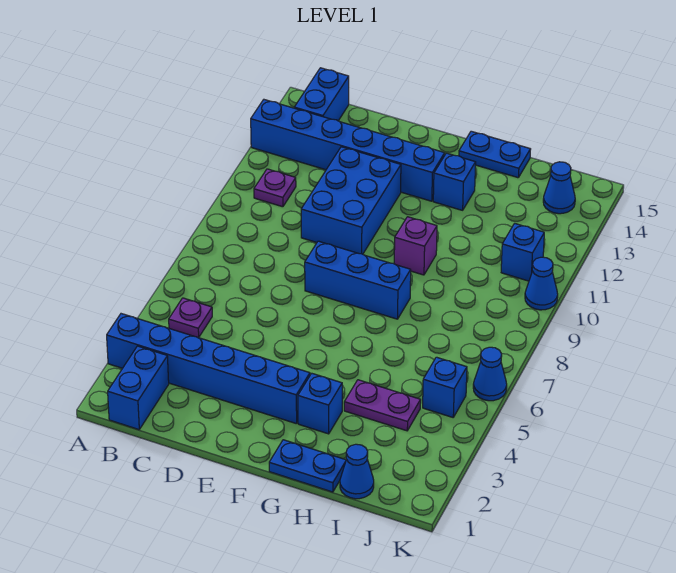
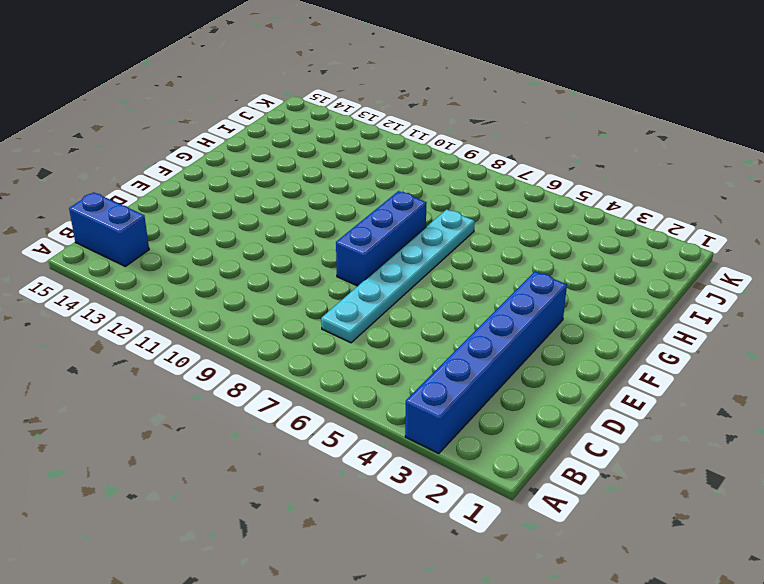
cyan plate C7:H7 level 1 -> none
none -> blue brick A13:F13 level 1
none -> blue brick B1:B2 level 1
none -> purple plate B5 level 1

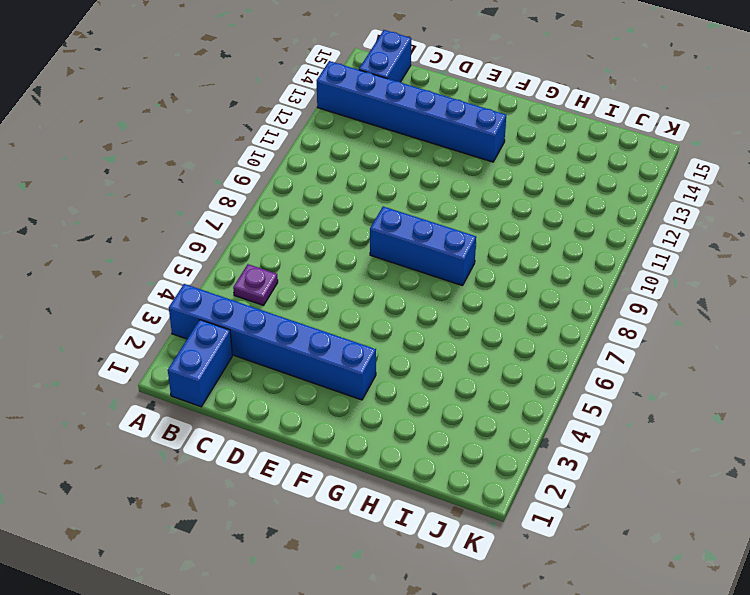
none -> purple plate B11 level 1
none -> blue brick D10:E12 level 1
none -> blue plate G1:H1 level 1

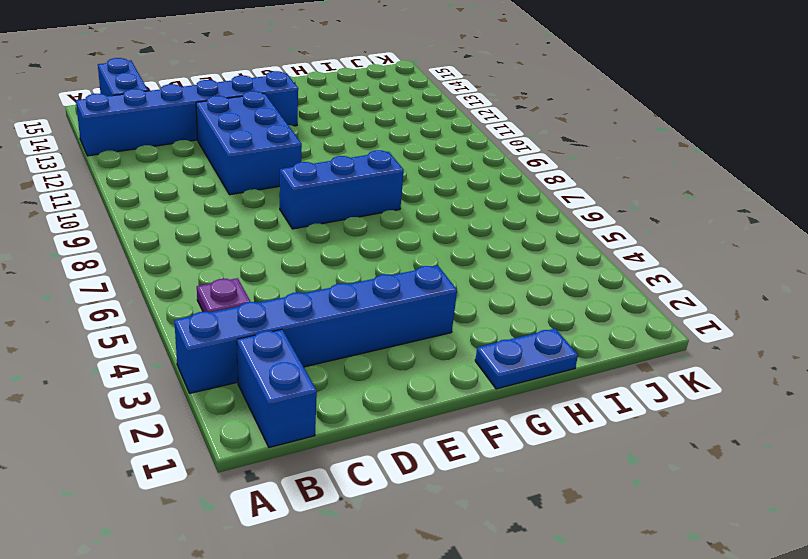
none -> purple plate B11 level 1
none -> blue brick G3 level 1
none -> purple brick G10 level 1

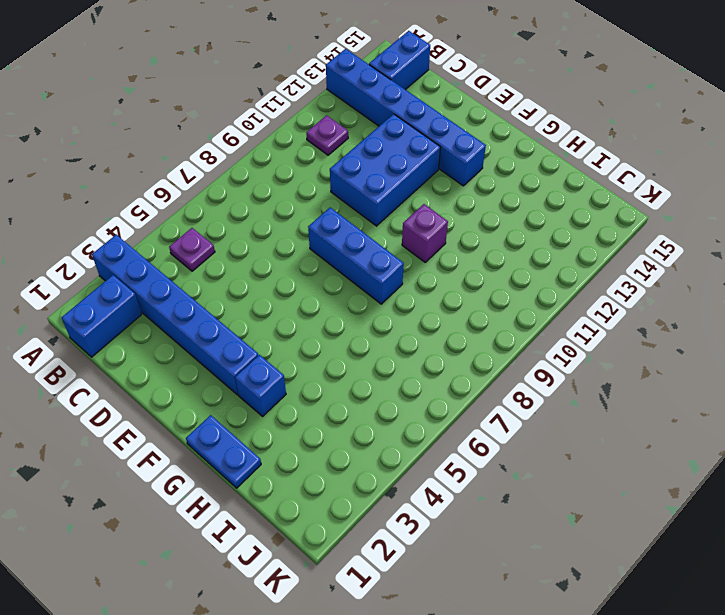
none -> blue brick G13 level 1
none -> blue plate G15:H15 level 1
none -> purple plate H4:I4 level 1

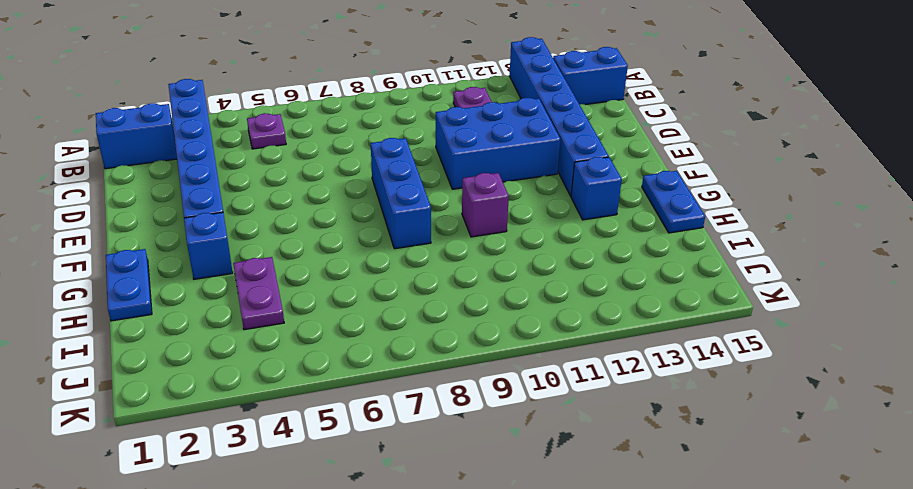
none -> blue cone I1 level 1
none -> blue brick J5 level 1
none -> blue brick J11 level 1

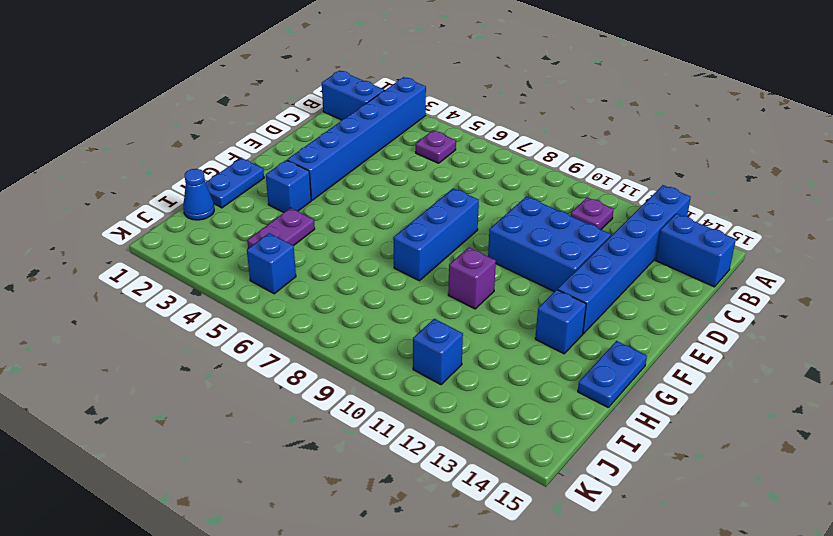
none -> blue cone J14 level 1
none -> blue cone K6 level 1
none -> blue cone K10 level 1

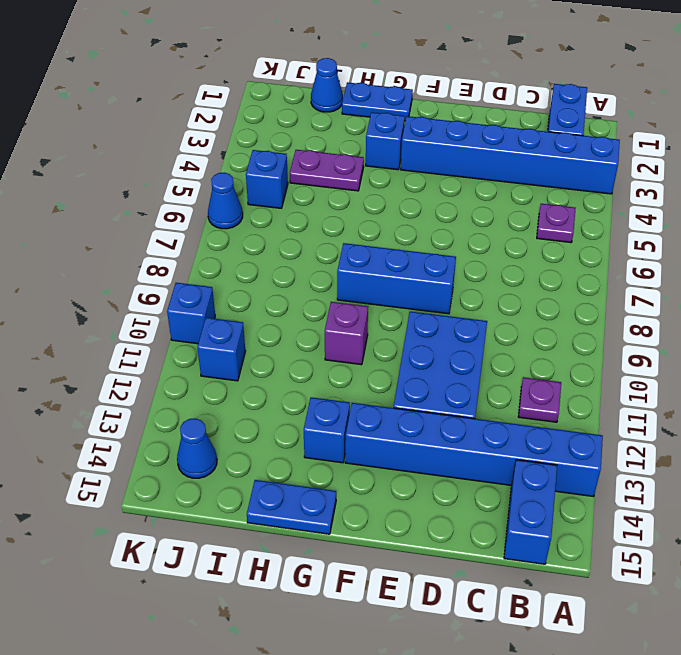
blue brick K10 level 1 -> blue cone K10 level 1

